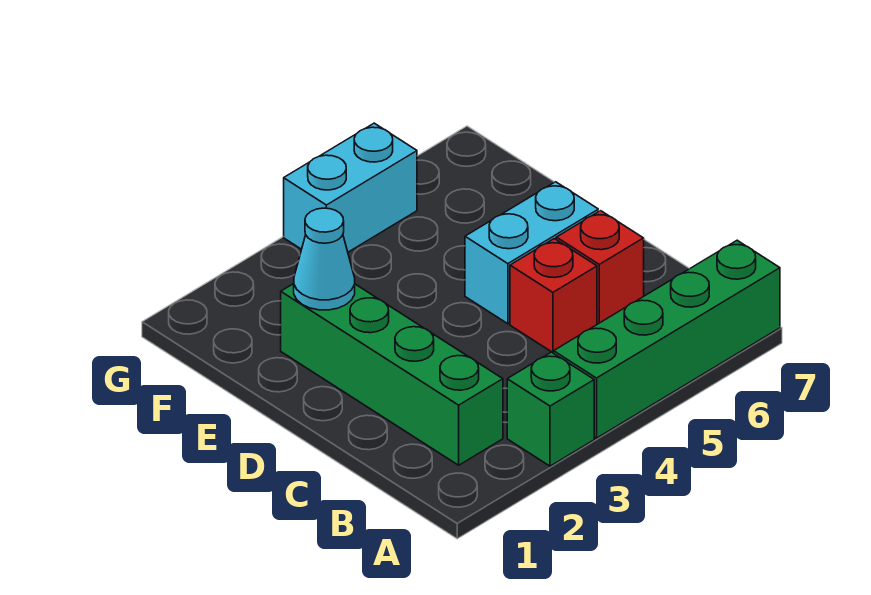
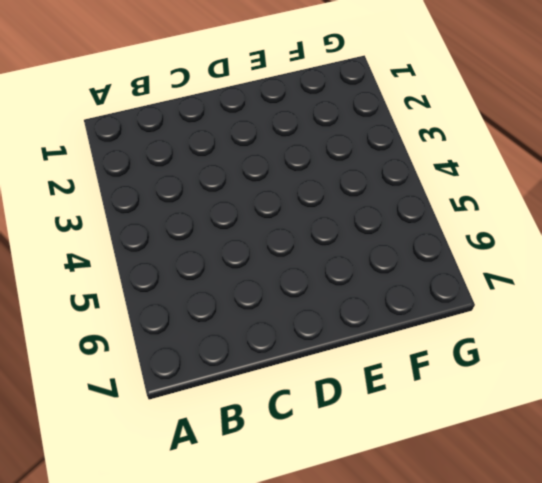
none -> green brick A3 level 1
none -> green brick A4:A7 level 1

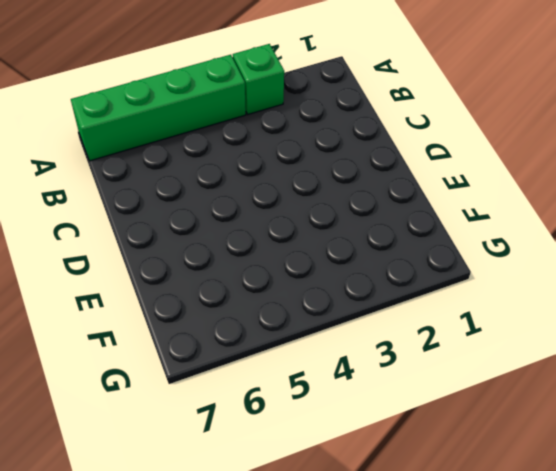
none -> green brick B2:E2 level 1
none -> red brick C5 level 1

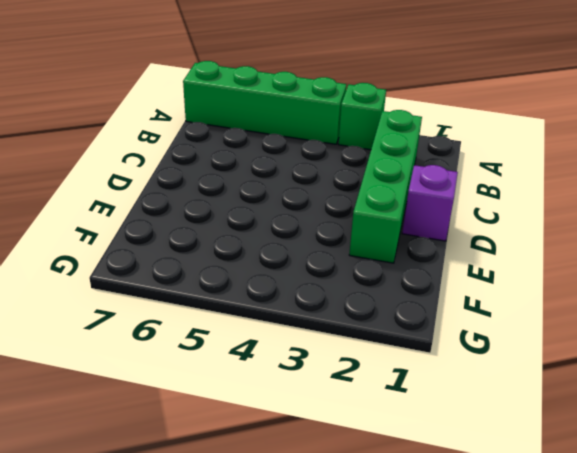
purple brick D1 level 1 -> none
none -> red brick C5 level 1
none -> red brick C6 level 1

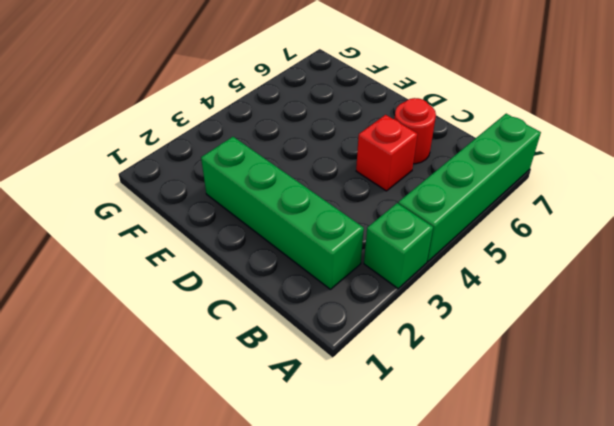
red round brick C6 level 1 -> red brick C6 level 1
none -> cyan brick D5:D6 level 1
none -> cyan brick G4:G5 level 1

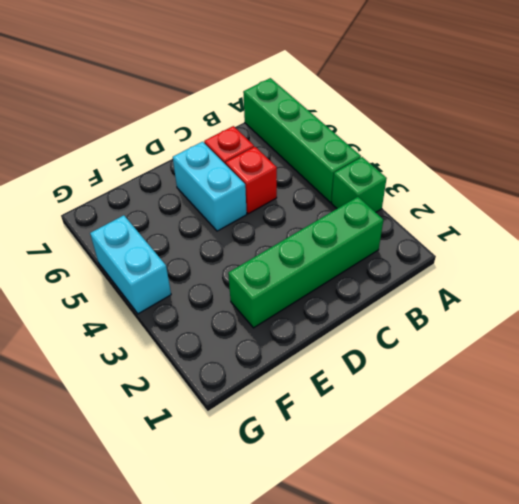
none -> cyan cone E2 level 2

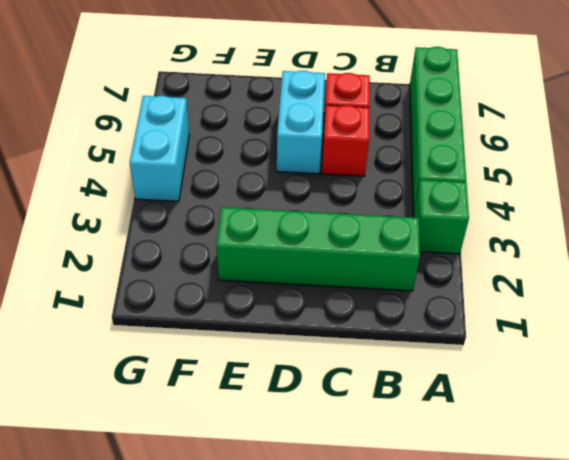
none -> cyan cone E2 level 2

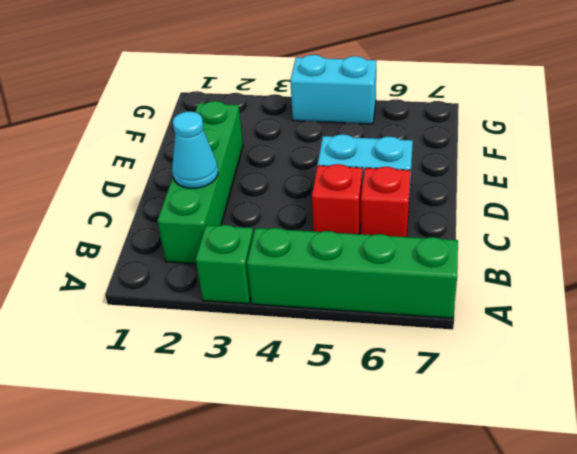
cyan cone C2 level 2 -> cyan cone E2 level 2

